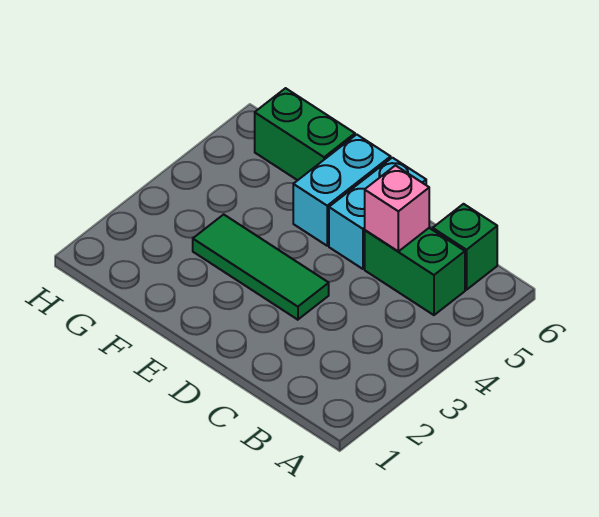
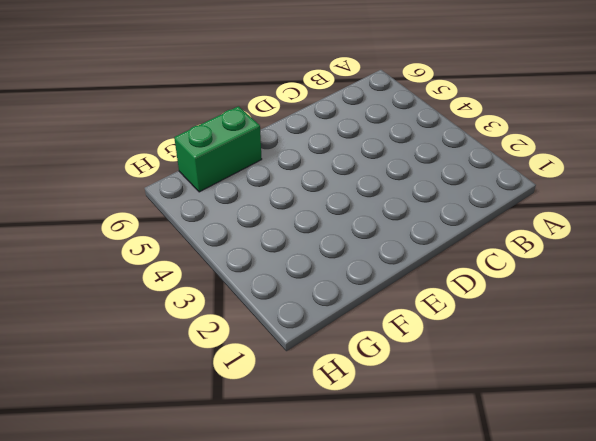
none -> green brick B5:C5 level 1
none -> green brick B6 level 1

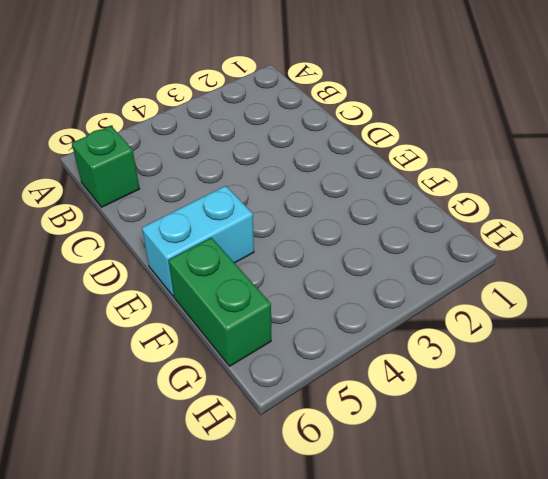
none -> green brick B5:C5 level 1
none -> green tile D3:F3 level 1

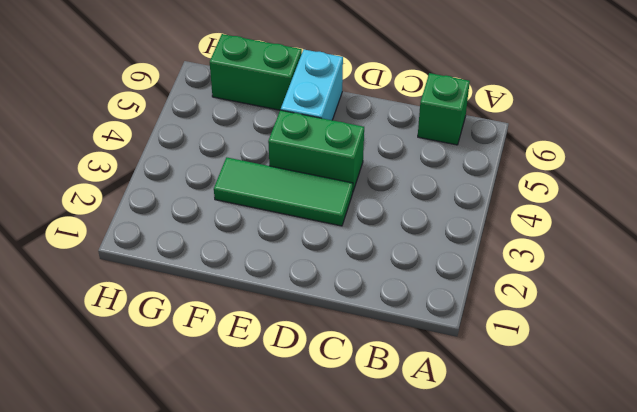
green brick D4:E4 level 1 -> green brick B5:C5 level 1
none -> cyan brick D5:D6 level 1
none -> pink brick C5 level 2

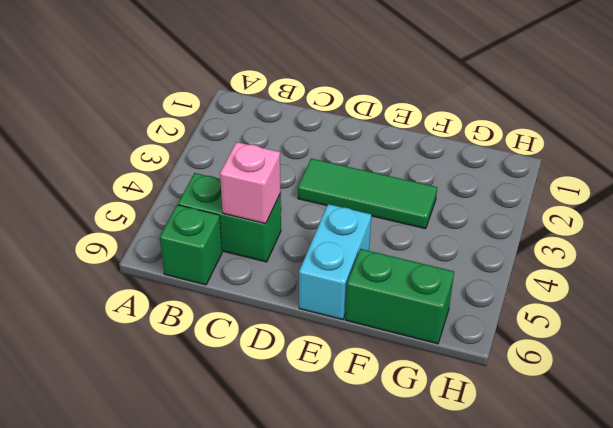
none -> cyan brick D5:D6 level 1

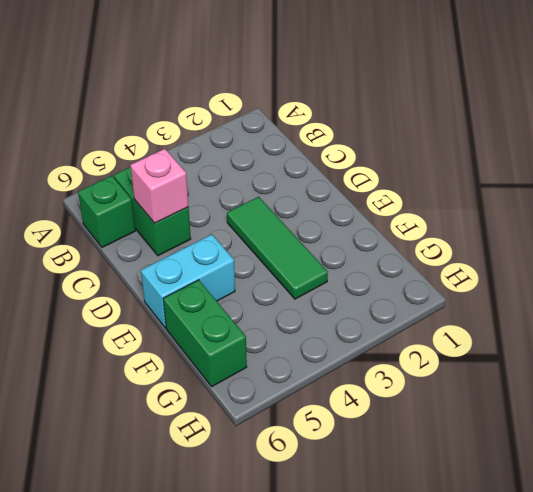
none -> cyan brick D5:D6 level 1

